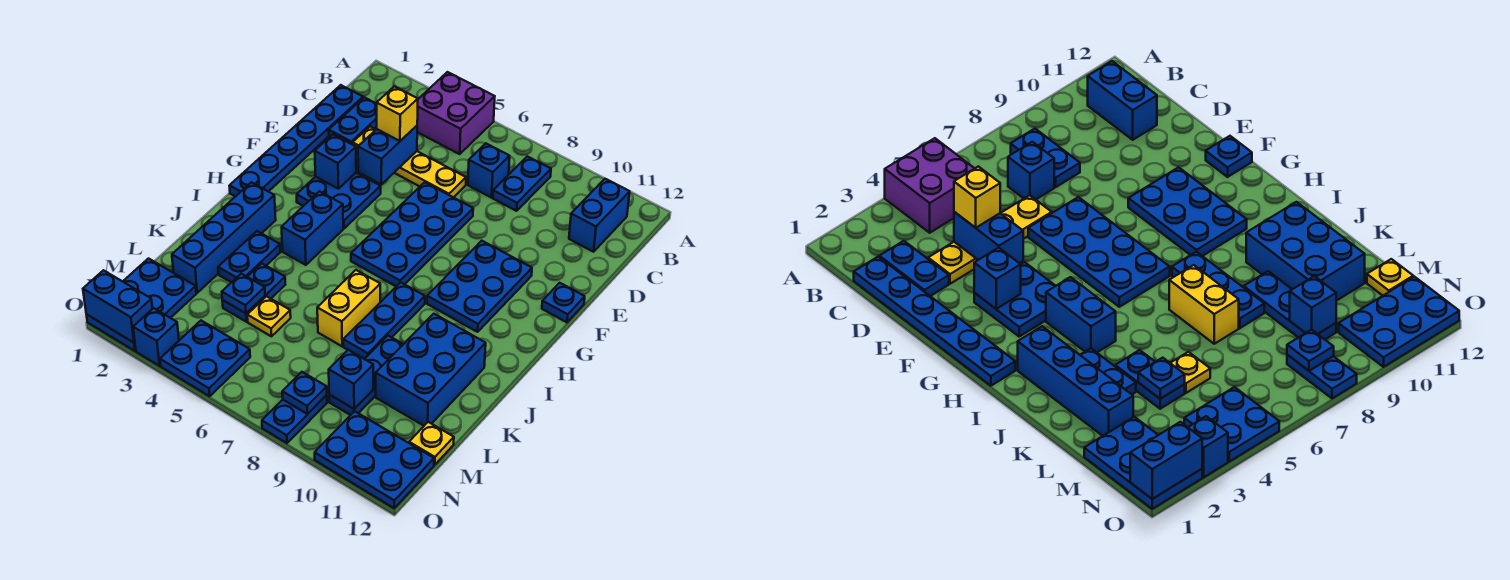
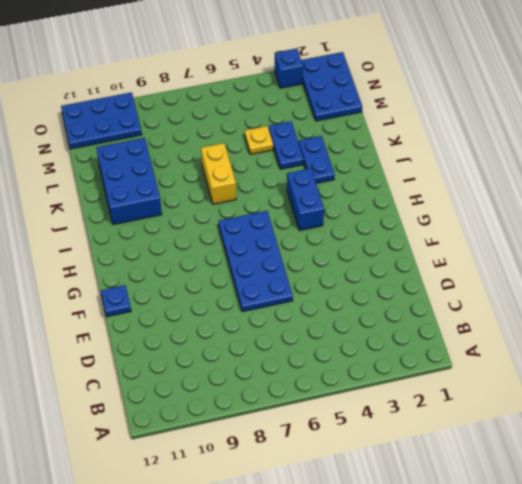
none -> purple brick A4:B5 level 1
none -> blue plate B8:C8 level 1
none -> blue brick B11:C11 level 1
none -> blue plate C1:H1 level 1

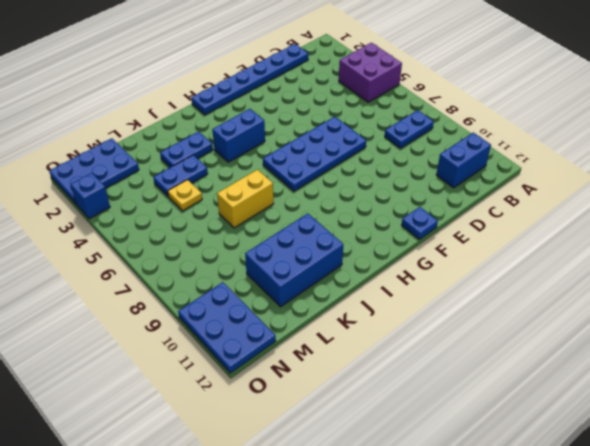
none -> blue plate C2:D2 level 1
none -> blue brick C7 level 1
none -> yellow plate D3:D6 level 1
none -> blue plate F3:G4 level 1

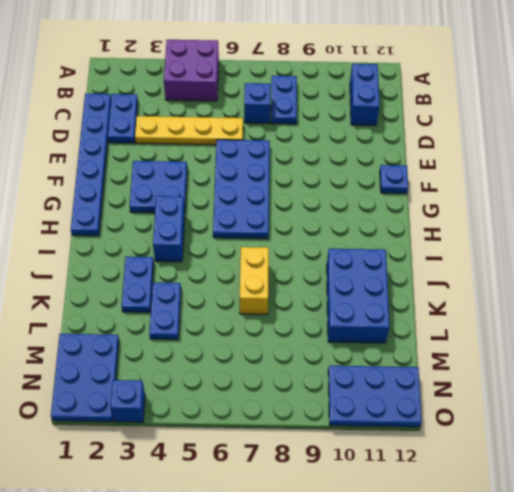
none -> blue plate F9:H10 level 1
none -> blue brick I2:L2 level 1
none -> blue plate I8:K8 level 1
none -> blue plate K9:M9 level 1

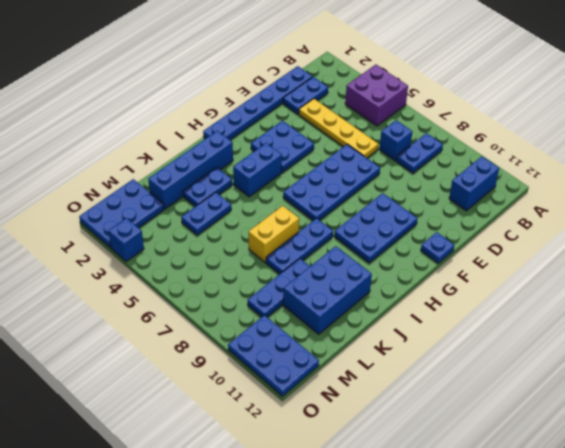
none -> yellow plate L5 level 1
none -> yellow plate M12 level 1
none -> blue plate N4:O5 level 1
none -> blue plate N8:O8 level 1

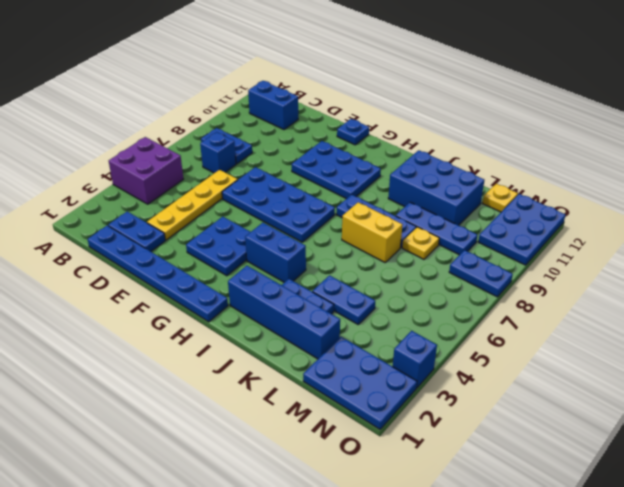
yellow plate L8 level 1 -> yellow plate L5 level 1
none -> blue plate N4:O5 level 1
none -> blue brick D4:E4 level 2
none -> blue brick F3 level 2
none -> blue plate L4 level 2

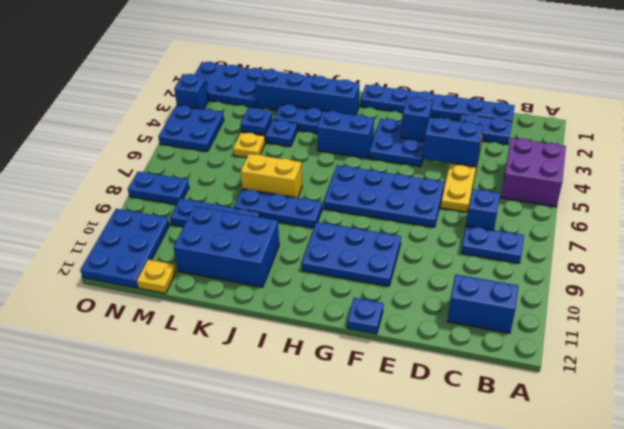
none -> blue brick M9 level 2
none -> blue plate N8 level 2
none -> blue brick O1:O2 level 2
none -> yellow brick D4 level 3

